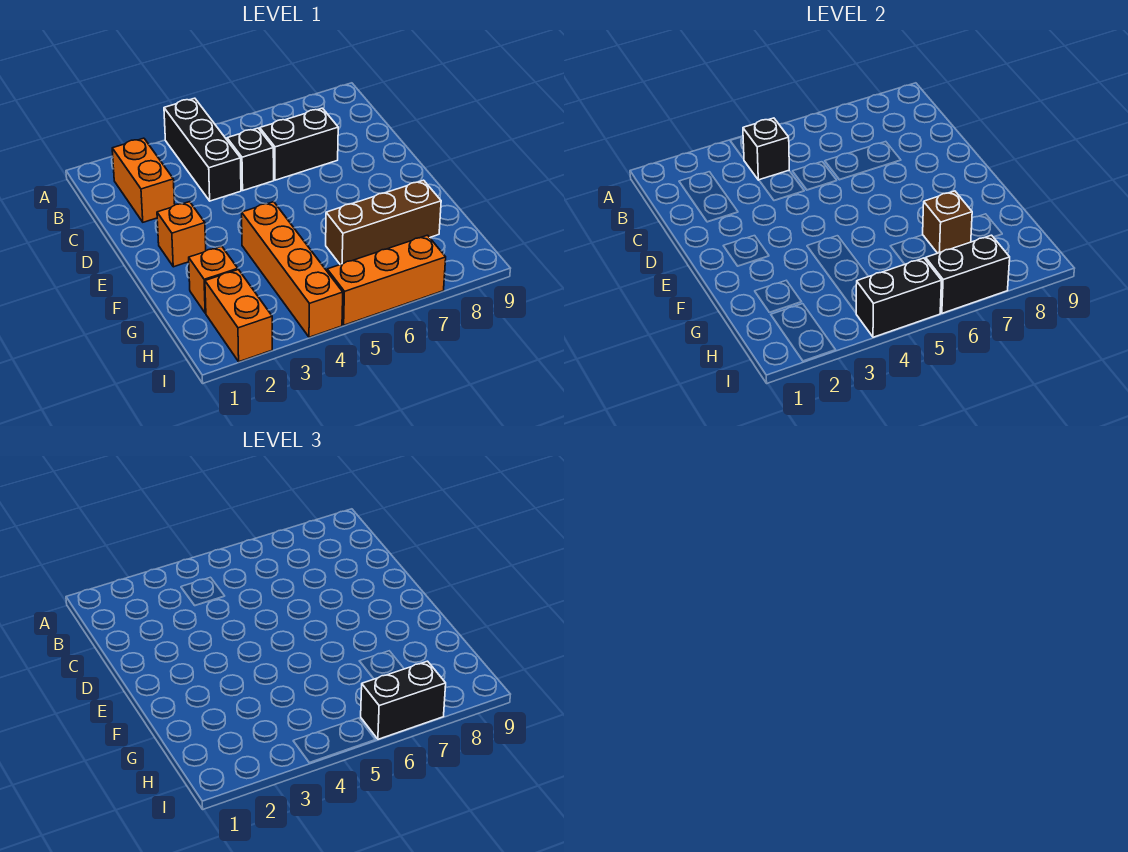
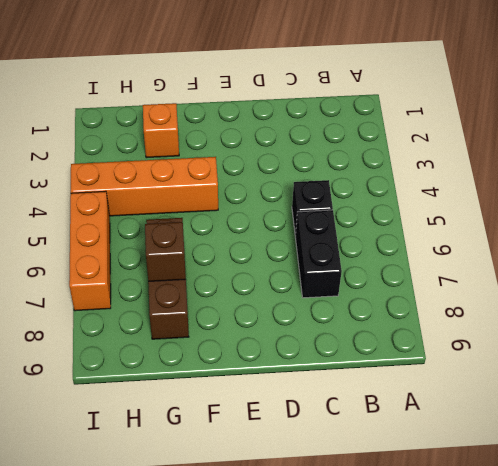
none -> black brick A4:C4 level 1
none -> orange brick B2:C2 level 1
none -> orange brick E2 level 1

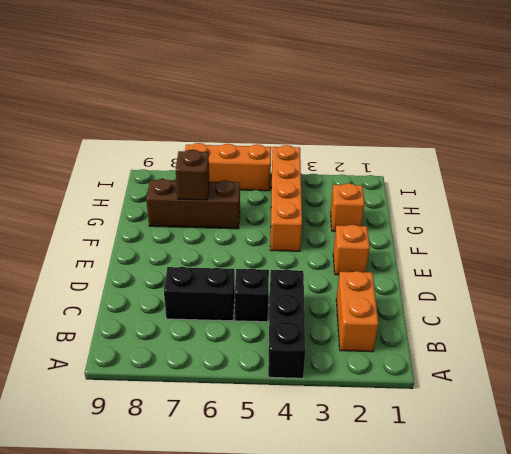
none -> orange brick H2:I2 level 1
none -> black brick B4 level 2
none -> black brick I4:I5 level 2

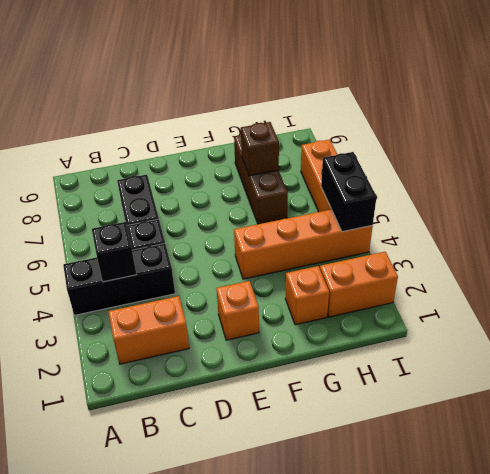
none -> black brick I6:I7 level 2
none -> black brick I6:I7 level 3

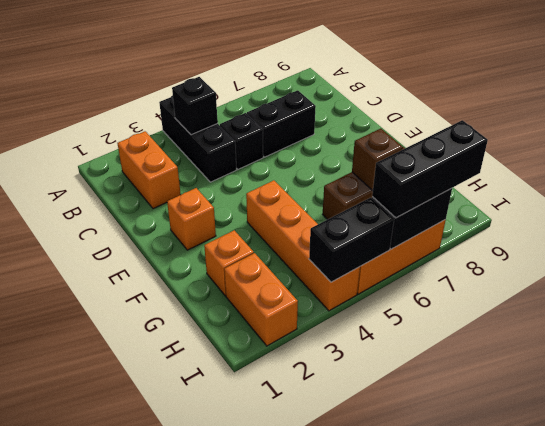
black brick I6:I8 level 3 -> black brick I6:I7 level 3

